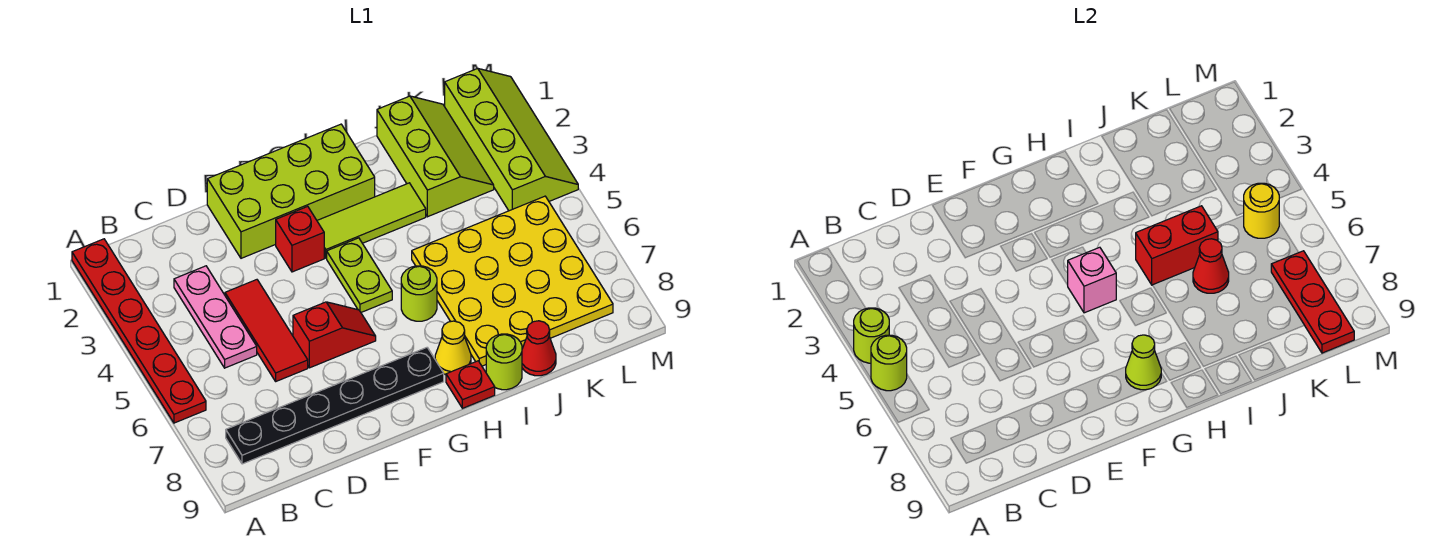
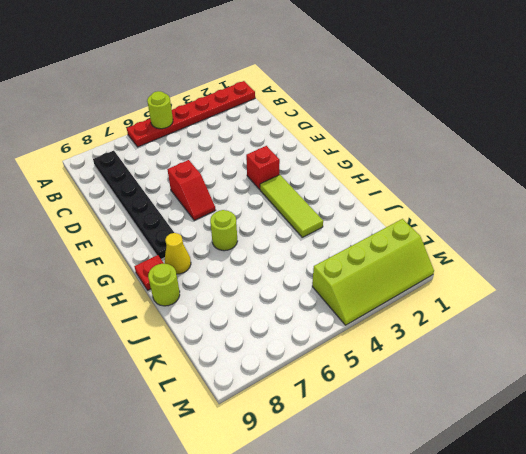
none -> pink plate C3:C5 level 1
none -> red tile D4:D6 level 1
none -> lime brick E1:H2 level 1

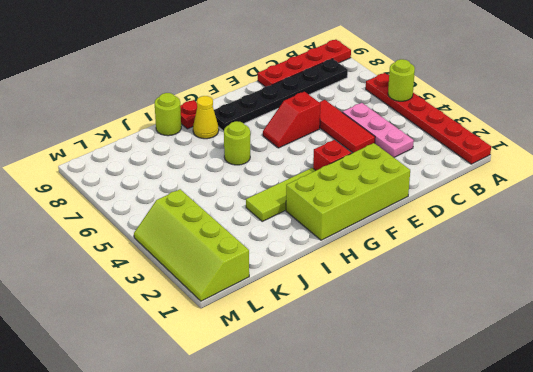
red plate A9:D9 level 1 -> none
none -> lime plate G4:G5 level 1
none -> yellow plate I5:L8 level 1
none -> lime slope J1:K3 level 1 top J

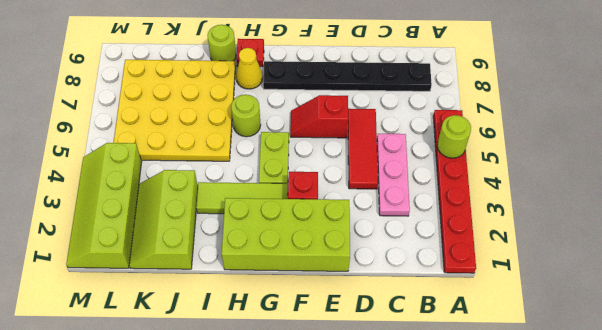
none -> red cone J9 level 1
none -> lime round brick A4 level 2
none -> pink brick G5 level 2

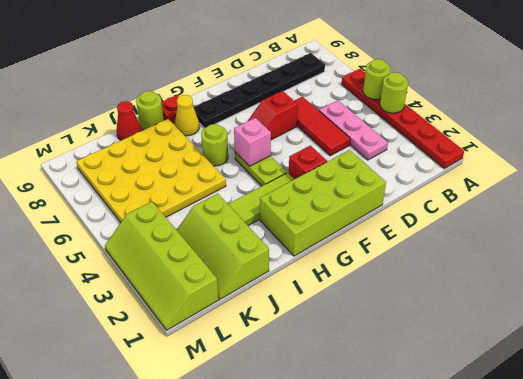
none -> lime cone G8 level 2
none -> red brick I5:J5 level 2
none -> red cone J6 level 2

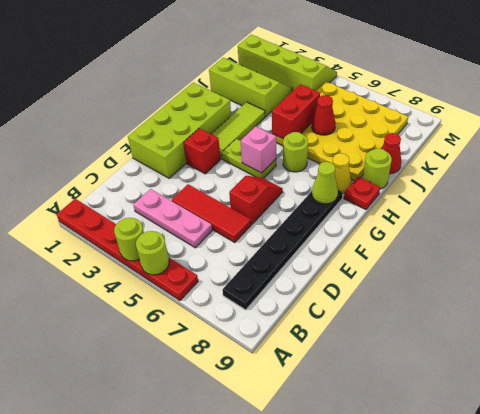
none -> yellow round brick L5 level 2
none -> red plate L7:L9 level 2

